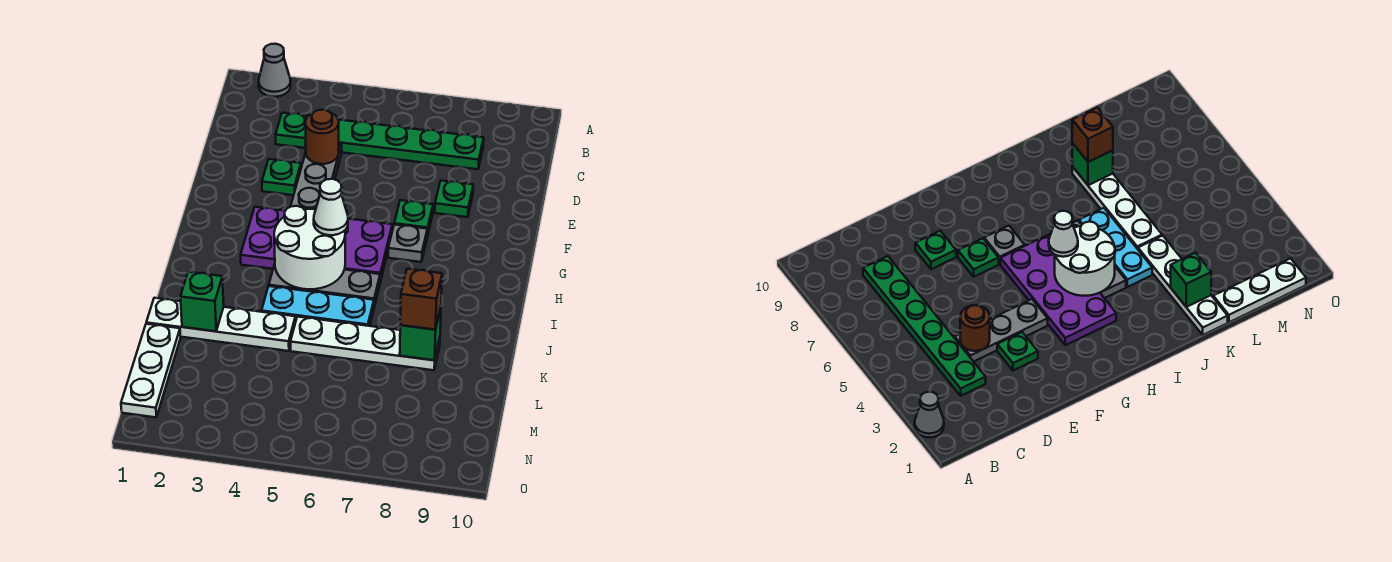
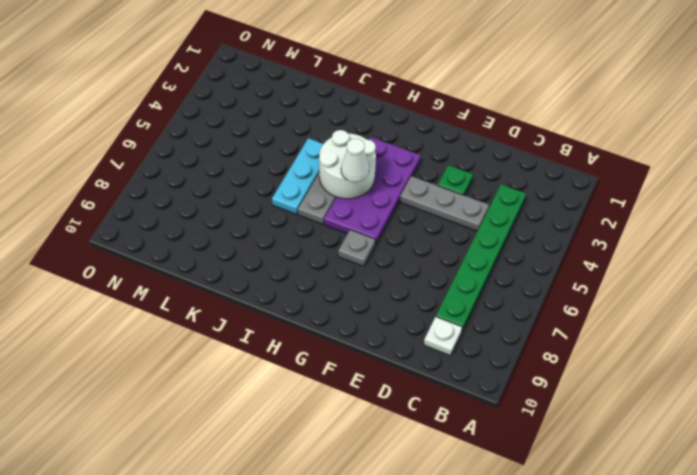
white plate C9 level 1 -> none
none -> grey cone A2 level 1
none -> green plate E8 level 1
none -> green plate F7 level 1

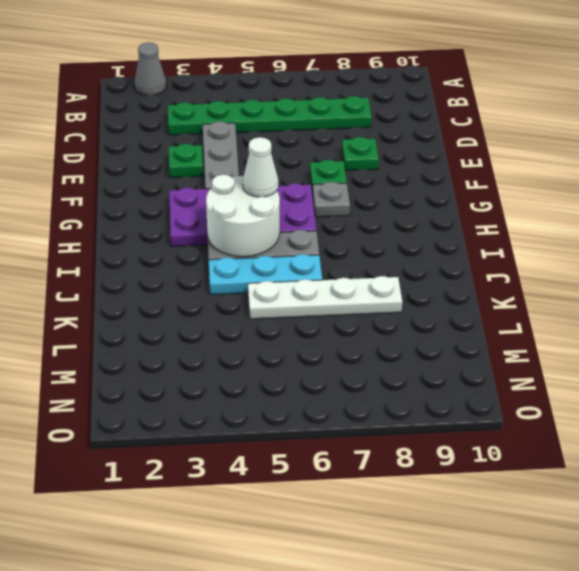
none -> white plate K1:K4 level 1
none -> white plate L1:N1 level 1
none -> brown round brick D4 level 2

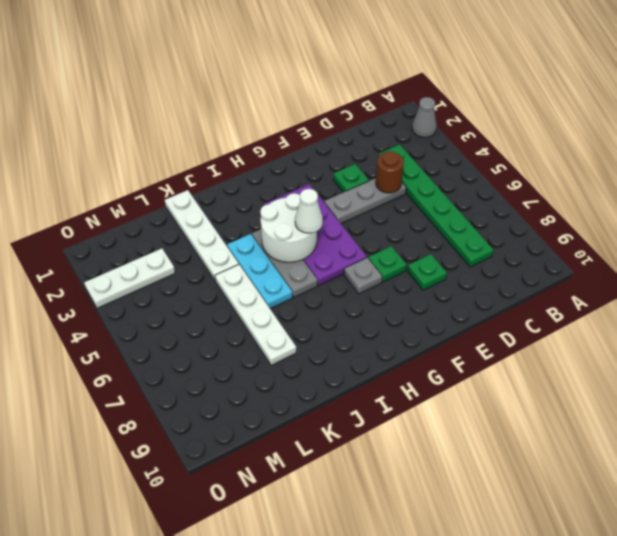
white plate M3:O3 level 1 -> white plate L1:N1 level 1
none -> green brick K2 level 2
none -> green brick K8 level 2
none -> brown brick K8 level 3

